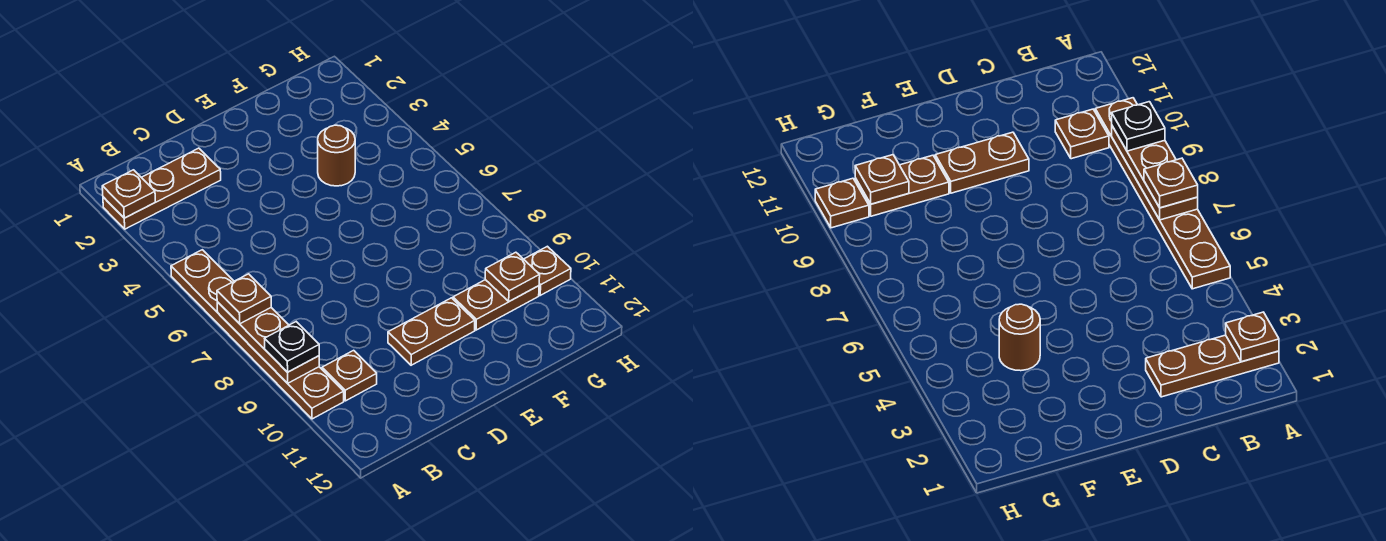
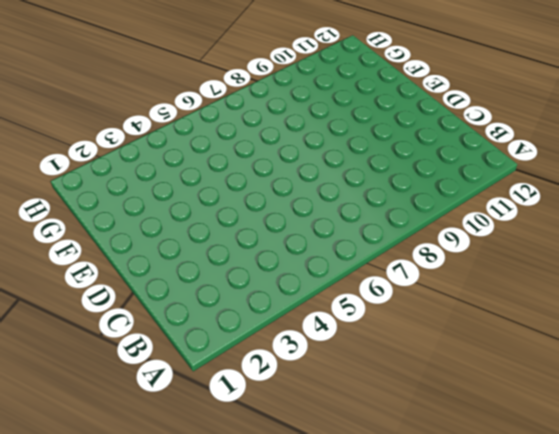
none -> brown plate A2:C2 level 1
none -> brown plate A5:A10 level 1
none -> brown plate B10 level 1

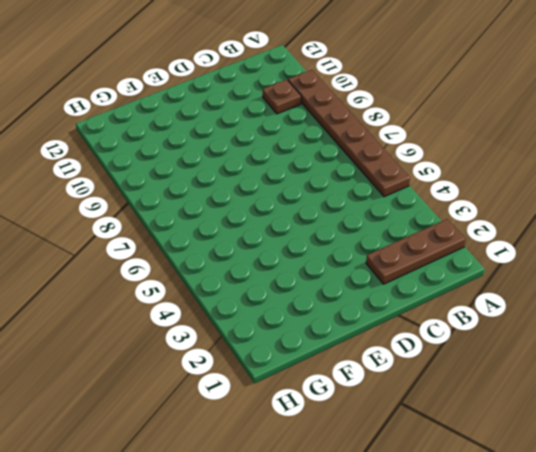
none -> brown plate D10:E10 level 1
none -> brown round brick F4 level 1
none -> brown plate F10:G10 level 1

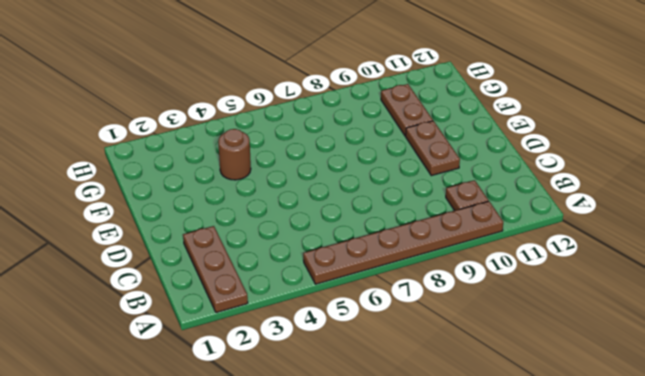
none -> brown plate H10 level 1
none -> brown plate A2 level 2
none -> brown plate A7:A9 level 2

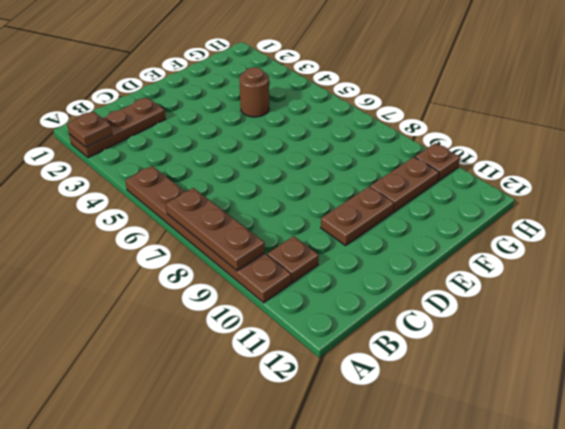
none -> brown plate G10 level 2
none -> brown plate A7 level 3
none -> black plate A9 level 3

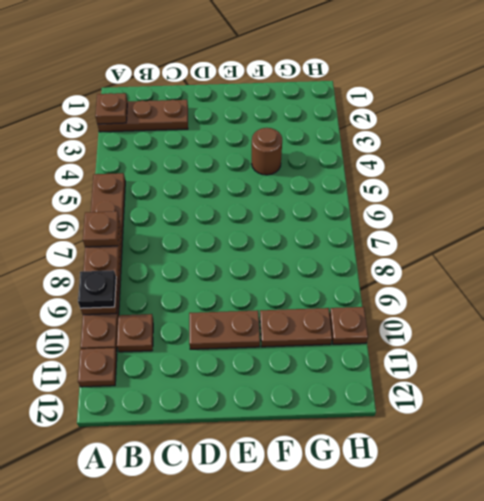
brown plate A11 level 1 -> brown plate G10 level 2

